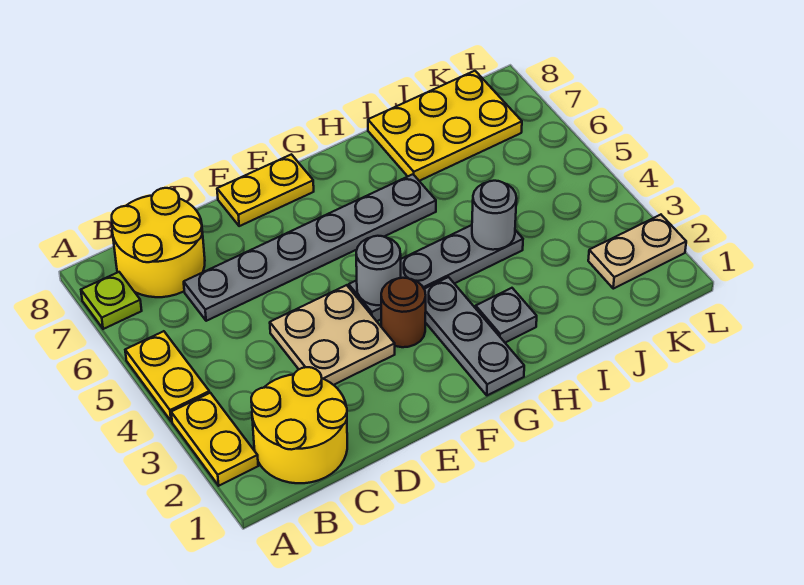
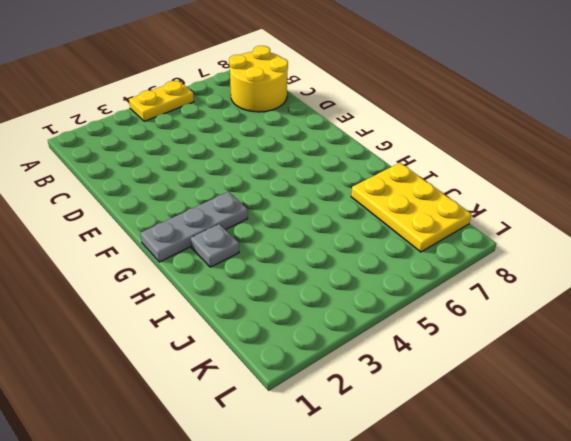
none -> yellow plate A2:A3 level 1
none -> lime plate A7 level 1
none -> yellow round brick B1:C2 level 1

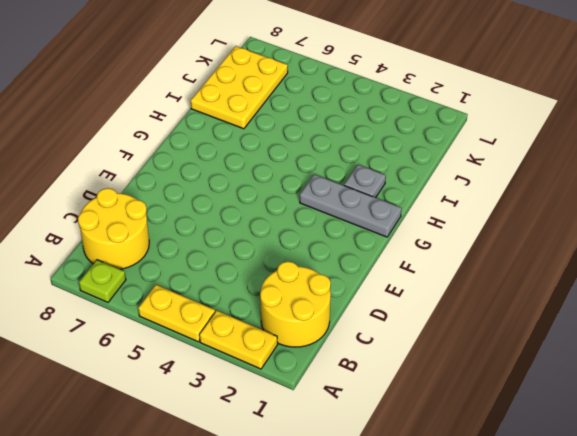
none -> grey plate C6:H6 level 1
none -> tan plate D3:E4 level 1
none -> yellow plate E8:F8 level 1

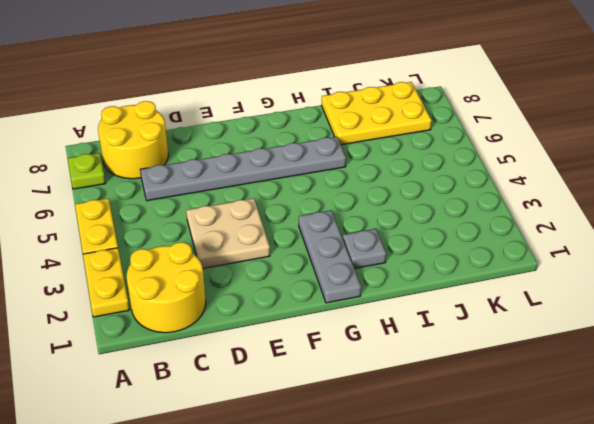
none -> yellow plate E8:F8 level 1
none -> brown round brick F3 level 1
none -> grey plate F4:I4 level 1

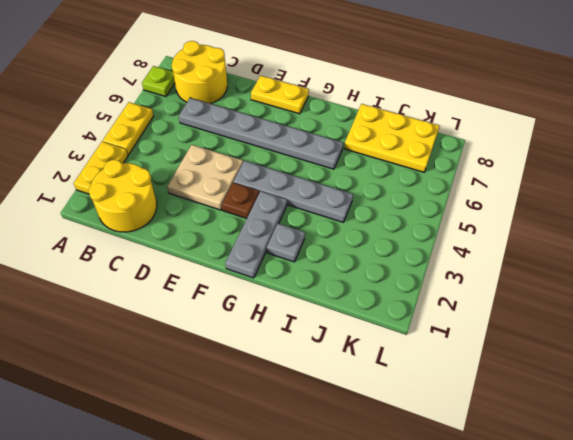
brown plate F3 level 1 -> brown round brick F3 level 1
none -> tan plate K2:L2 level 1
none -> grey round brick F4 level 2
none -> grey round brick I4 level 2

